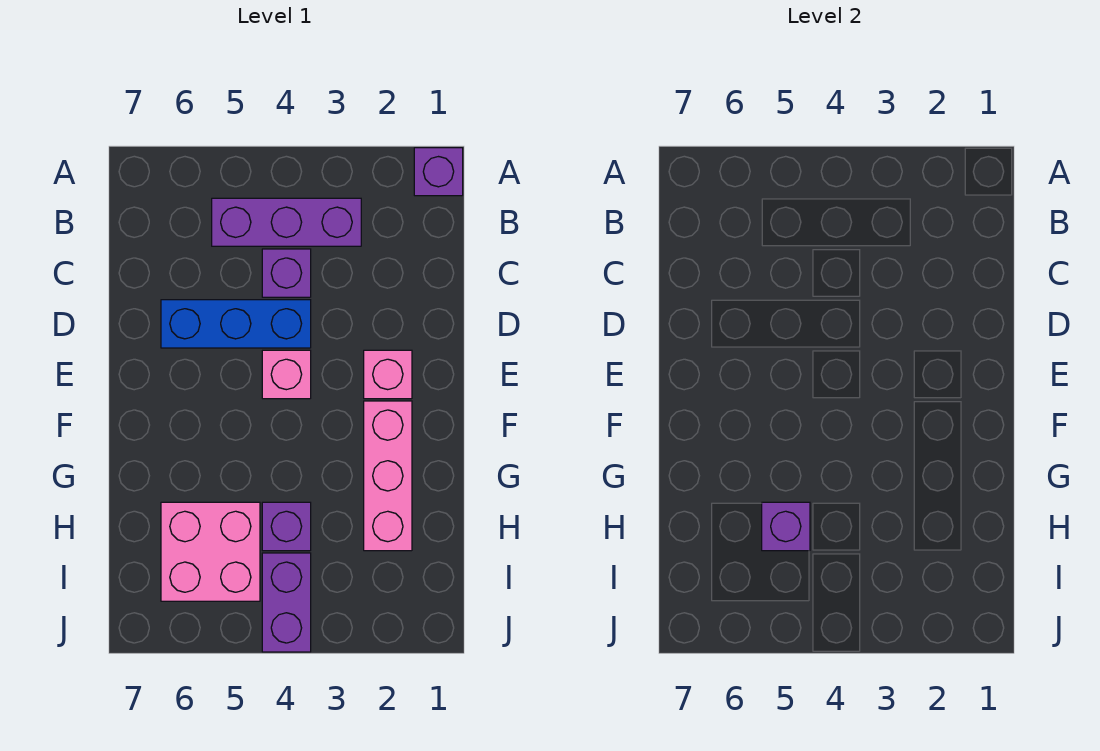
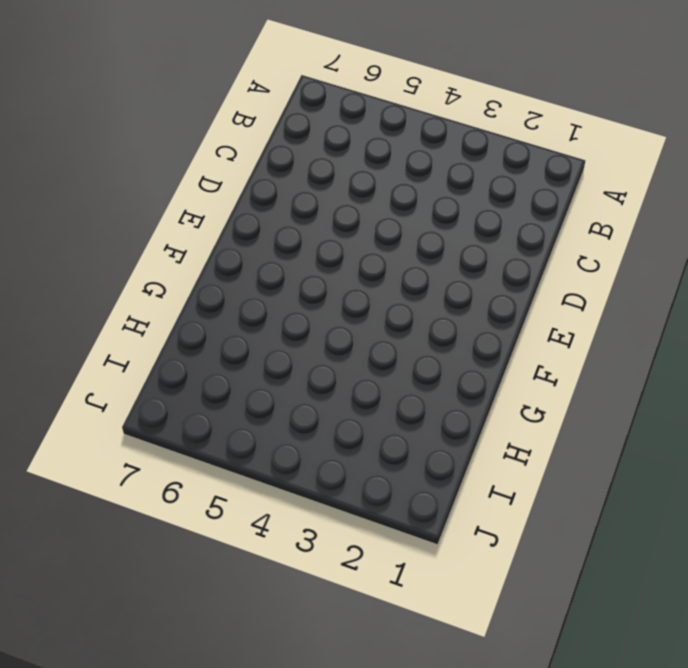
none -> purple brick A1 level 1
none -> purple brick B3:B5 level 1

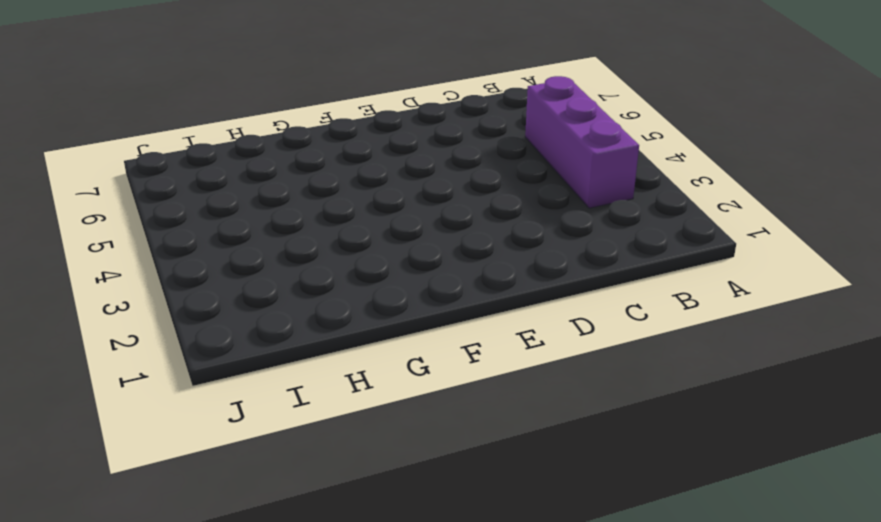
none -> purple brick A1 level 1
none -> purple brick C4 level 1

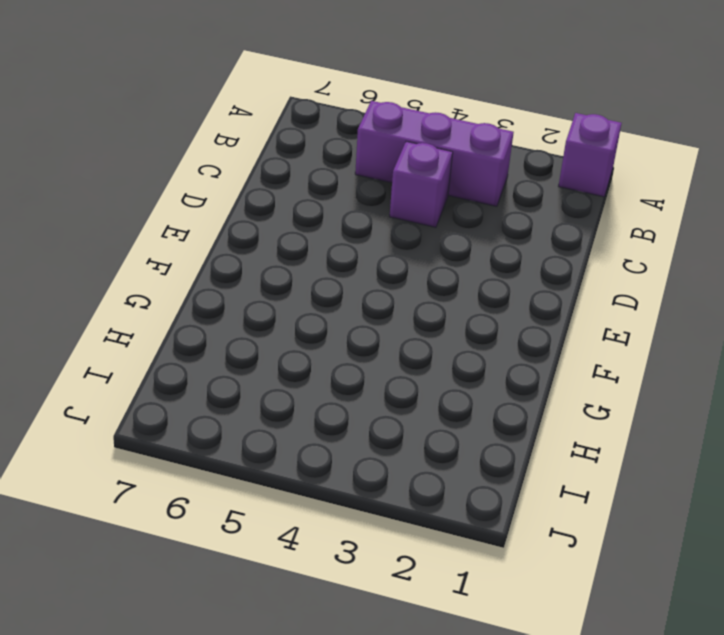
none -> blue brick D4:D6 level 1
none -> pink brick E2 level 1

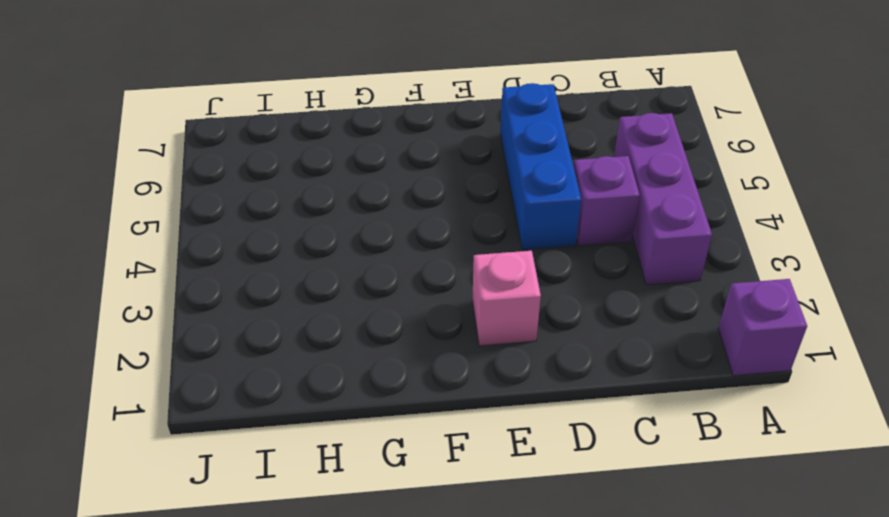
none -> pink brick E4 level 1
none -> pink brick F2:H2 level 1

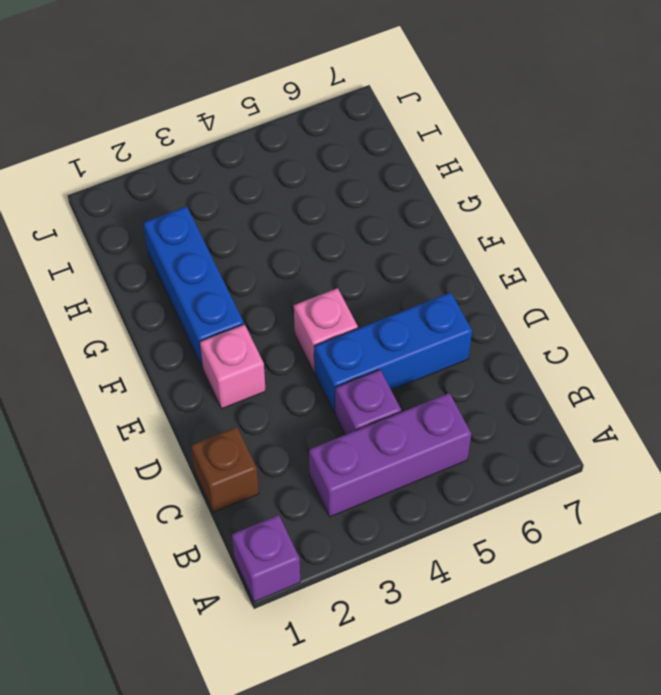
brown brick C1 level 1 -> none
blue brick F2:H2 level 1 -> pink brick F2:H2 level 1
none -> purple brick H4 level 1
none -> pink brick H5:I6 level 1

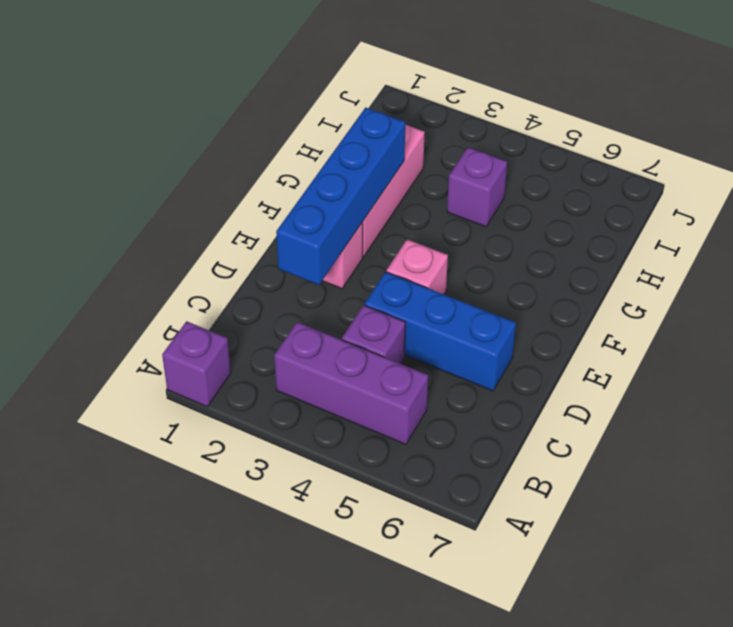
blue brick D2:G2 level 2 -> none
none -> pink brick H5:I6 level 1
none -> purple brick I4:J4 level 1

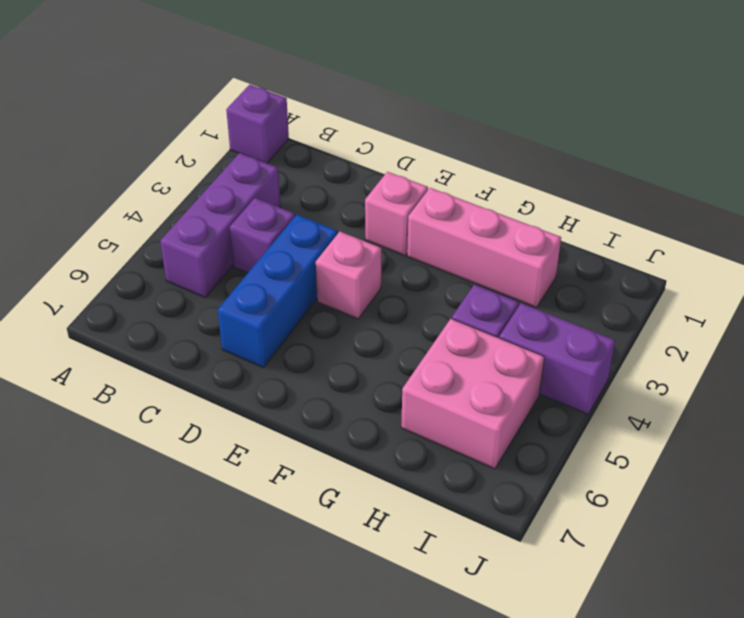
none -> purple brick H5 level 2

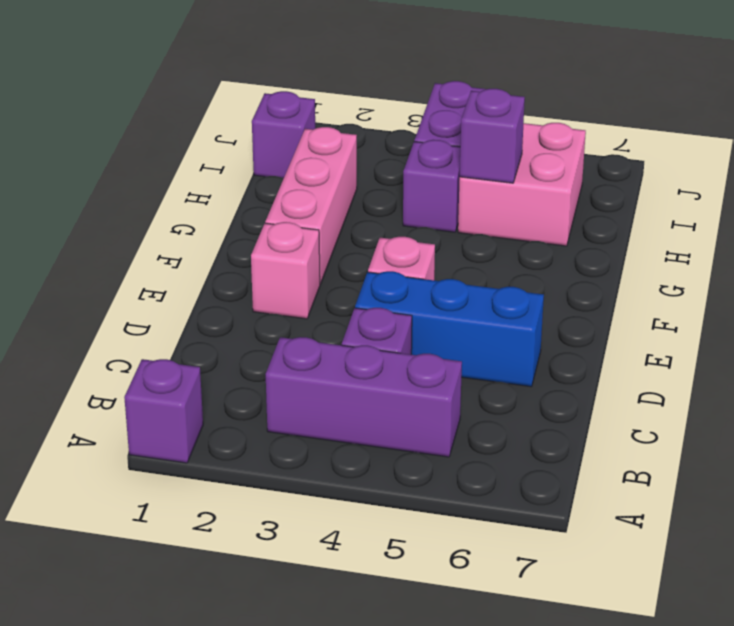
purple brick I1 level 1 -> none

